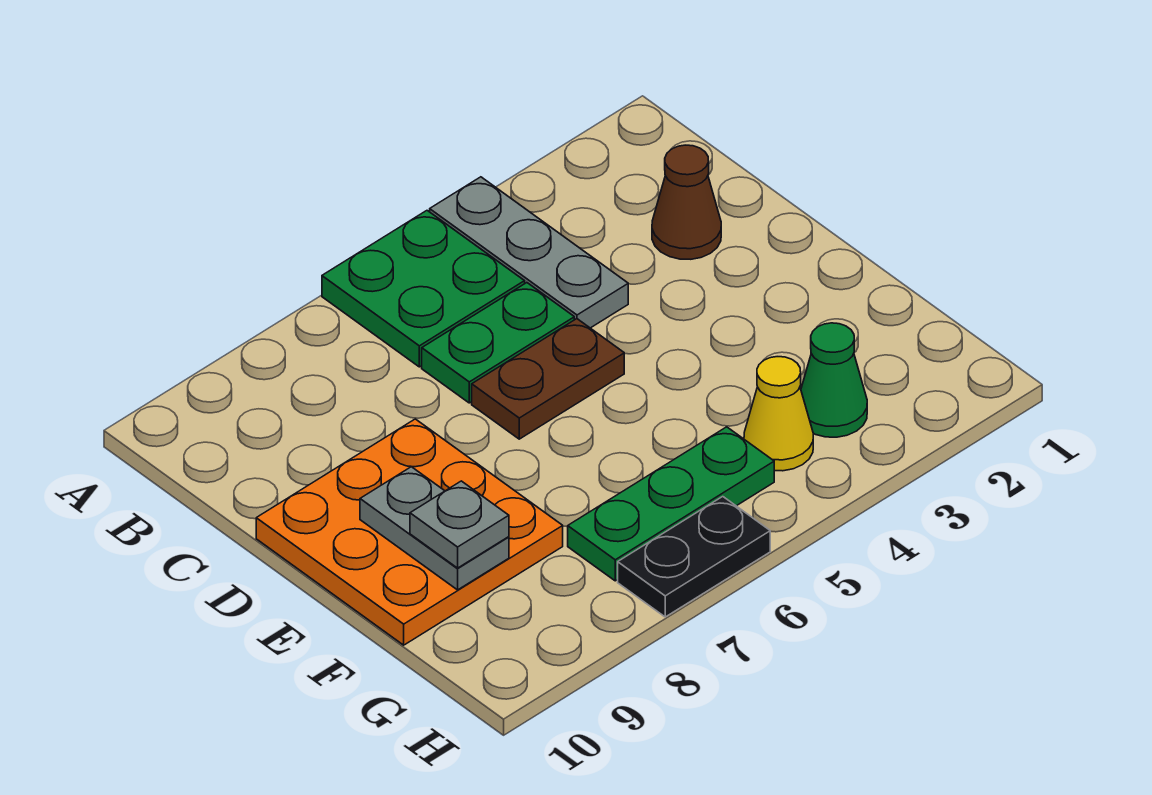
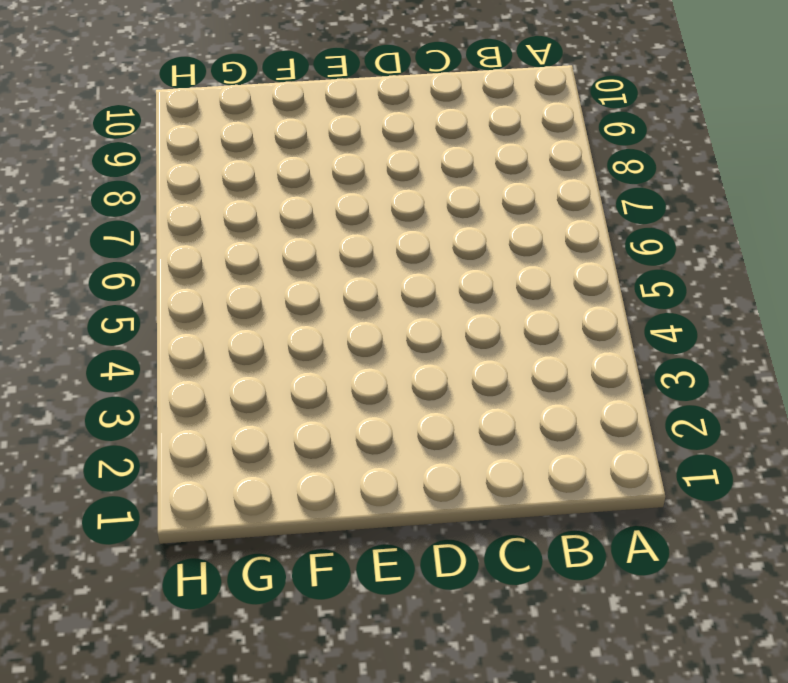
none -> grey plate A4:C4 level 1
none -> green plate A5:B6 level 1
none -> brown cone C2 level 1

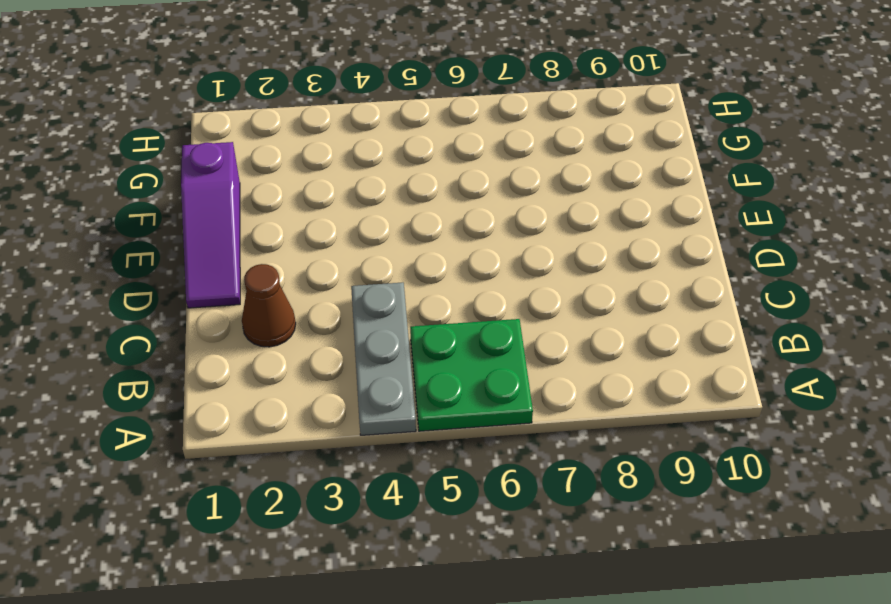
purple slope D1:F1 level 1 top F -> none
none -> green plate C5:C6 level 1
none -> brown plate D5:D6 level 1
none -> orange plate D8:F10 level 1

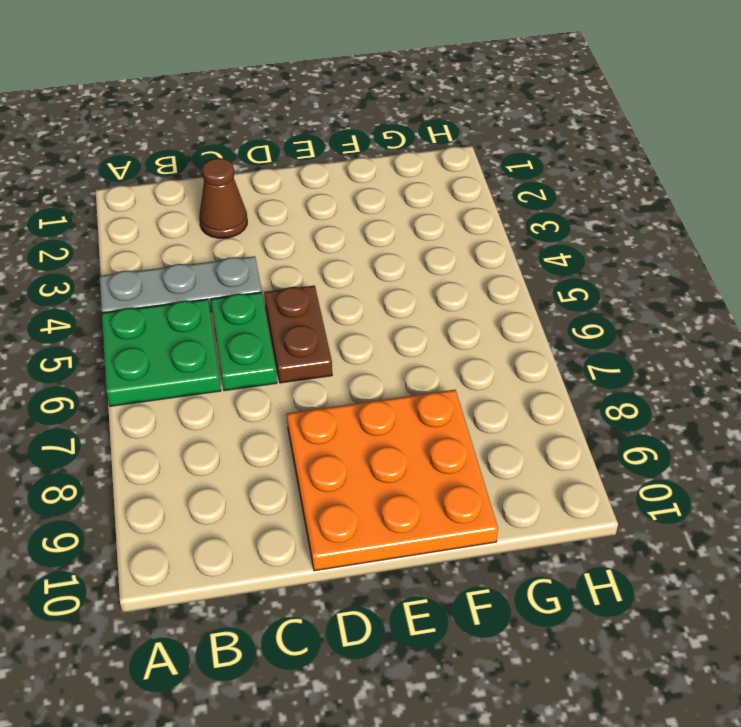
none -> green cone G3 level 1
none -> yellow cone G4 level 1
none -> green plate G5:G7 level 1

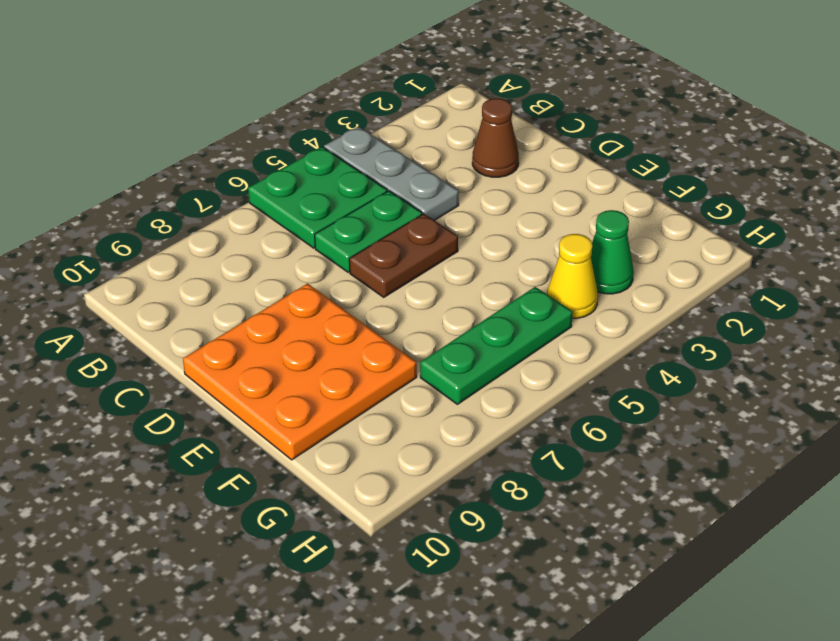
none -> black plate H6:H7 level 1
none -> grey plate E9:F9 level 2
none -> grey plate F9 level 3

